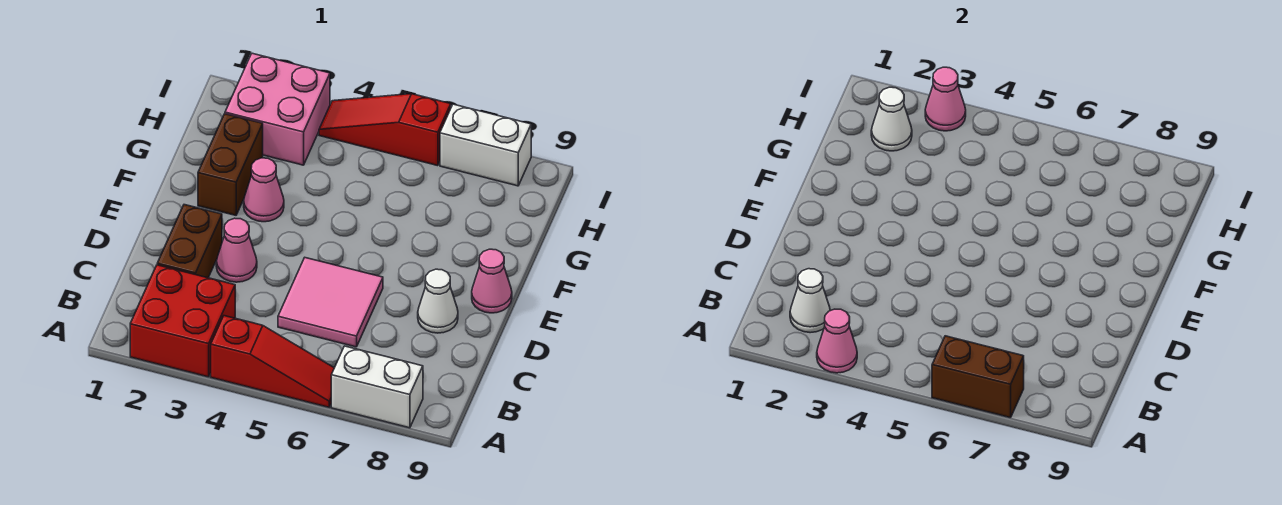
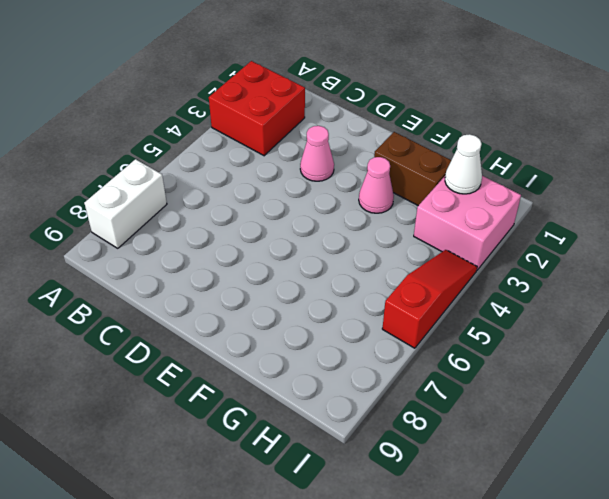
none -> red slope A4:A6 level 1 top 4
none -> brown brick C2:D2 level 1
none -> pink tile C5:D6 level 1

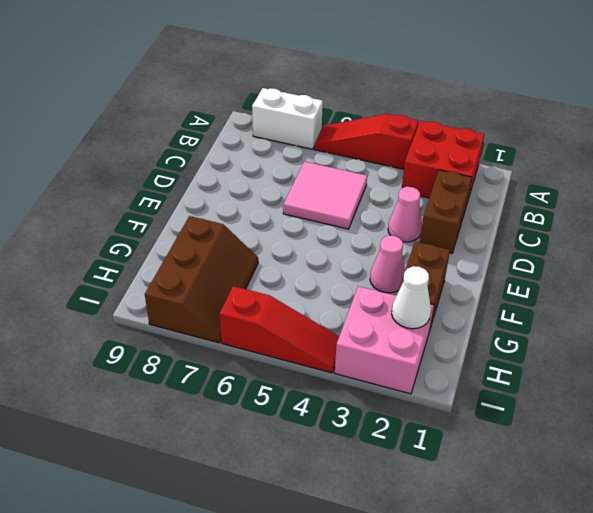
brown slope G7:I8 level 1 top 8 -> white brick I7:I8 level 1
none -> white cone D8 level 1
none -> pink cone E9 level 1
none -> pink cone A3 level 2

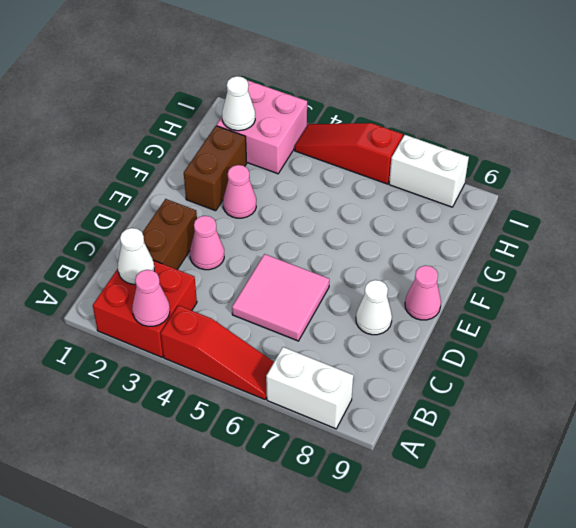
none -> brown brick A6:A7 level 2
none -> pink cone I3 level 2

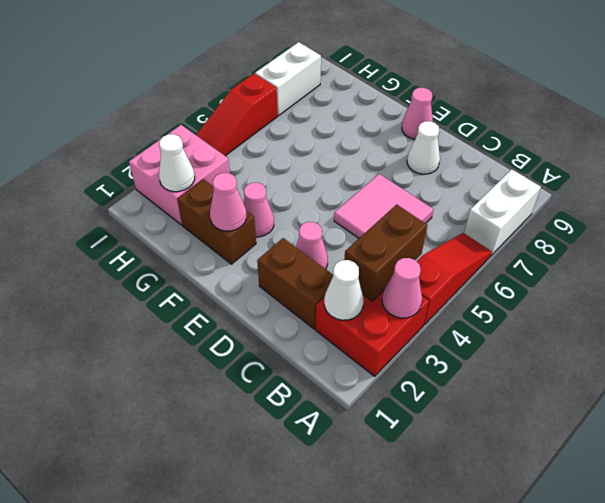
brown brick B3:B4 level 2 -> brown brick A6:A7 level 2
pink cone F2 level 2 -> pink cone I3 level 2

